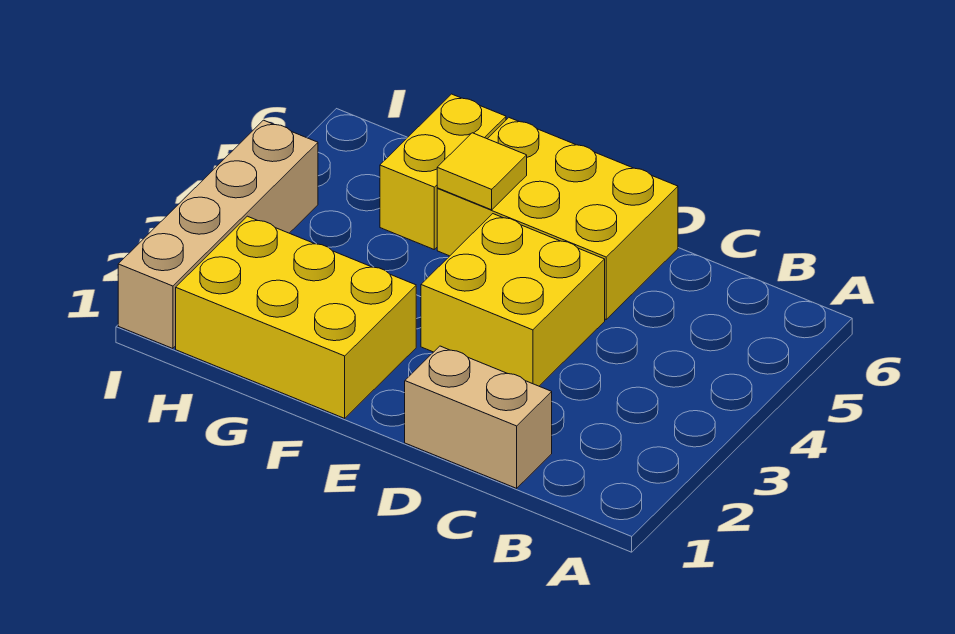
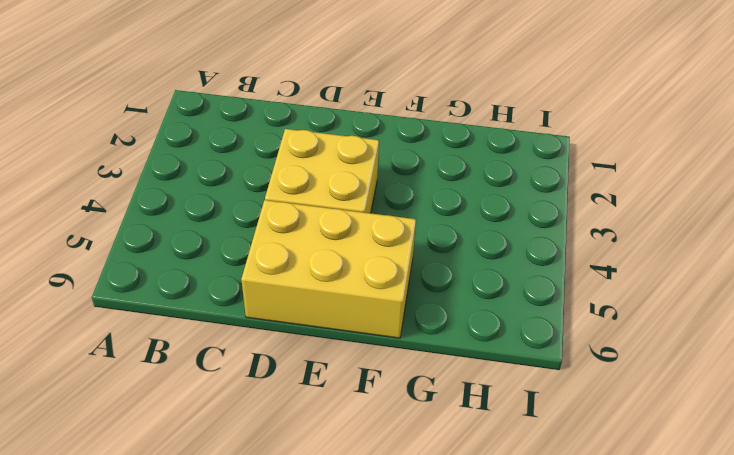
none -> tan brick C1:D1 level 1
none -> yellow brick F1:H2 level 1

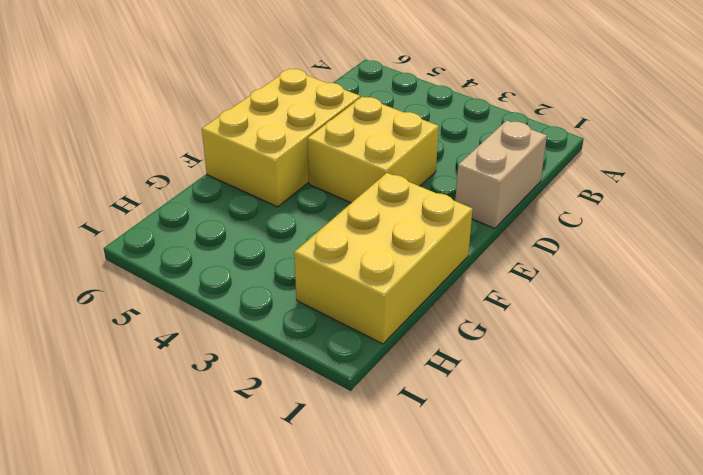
none -> yellow brick G5:G6 level 1
none -> tan brick I1:I4 level 1

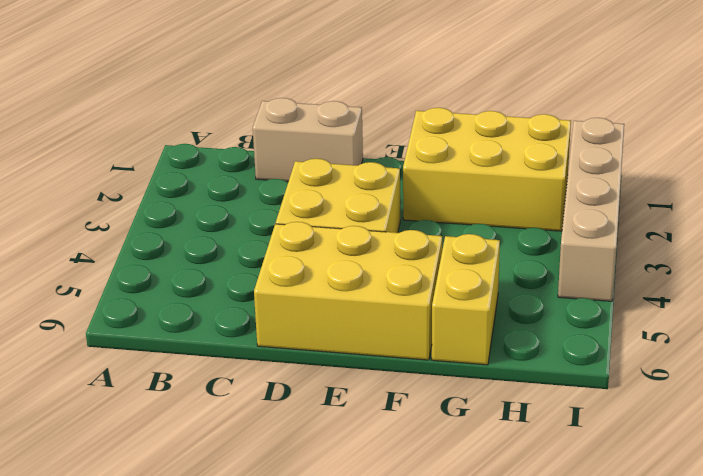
none -> yellow tile F5 level 2

